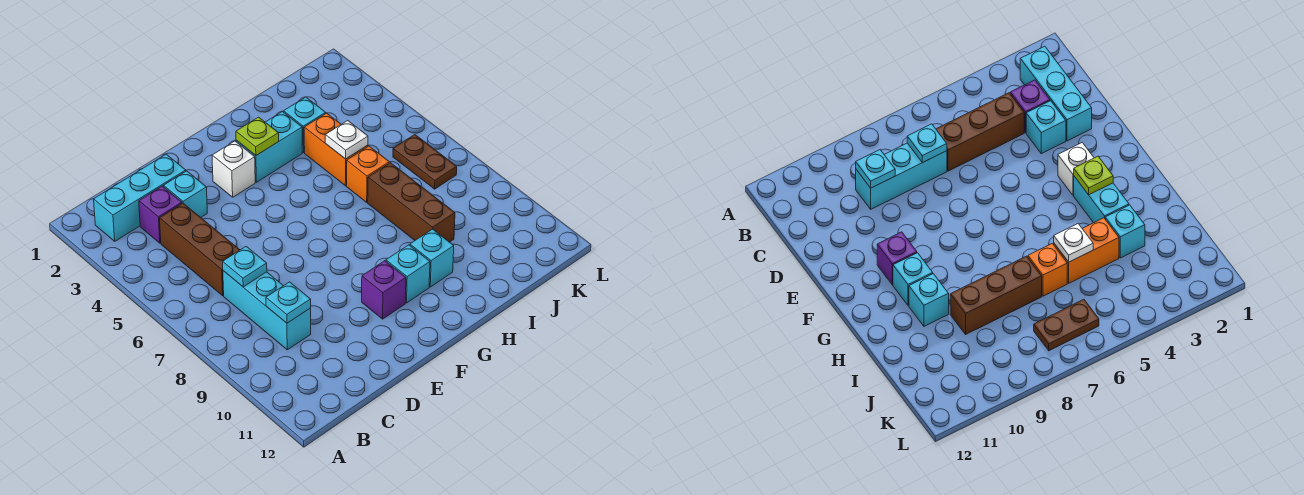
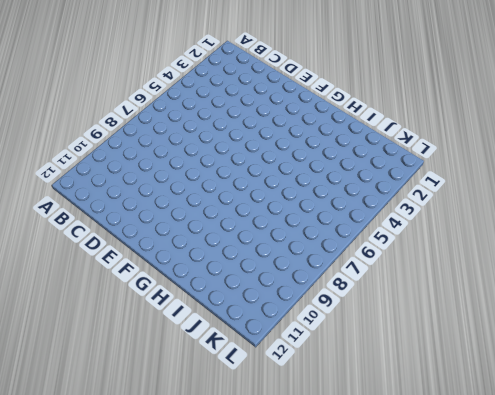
none -> cyan brick B2:D2 level 1
none -> purple brick C3 level 1
none -> brown brick C4:C6 level 1

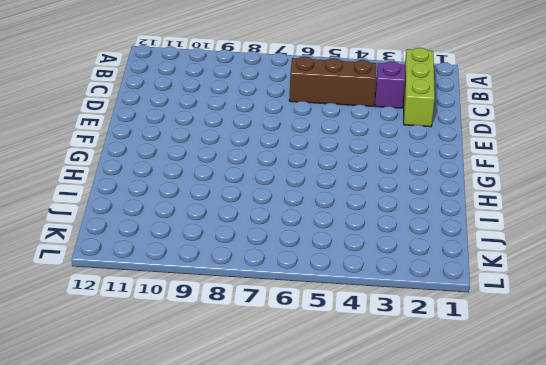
lime brick B2:D2 level 1 -> cyan brick B2:D2 level 1
none -> cyan brick C7:C9 level 1
none -> cyan brick D3 level 1
none -> white brick F3 level 1

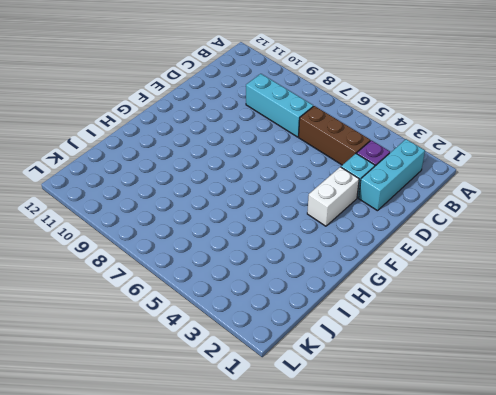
white brick E3:F3 level 1 -> white brick F3 level 1
none -> purple brick F10 level 1
none -> cyan brick G3:H3 level 1
none -> cyan brick G10 level 1

